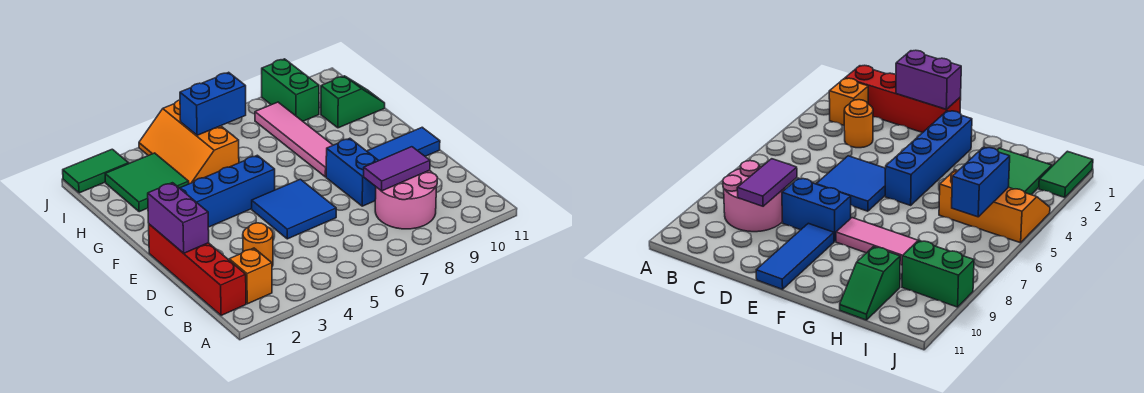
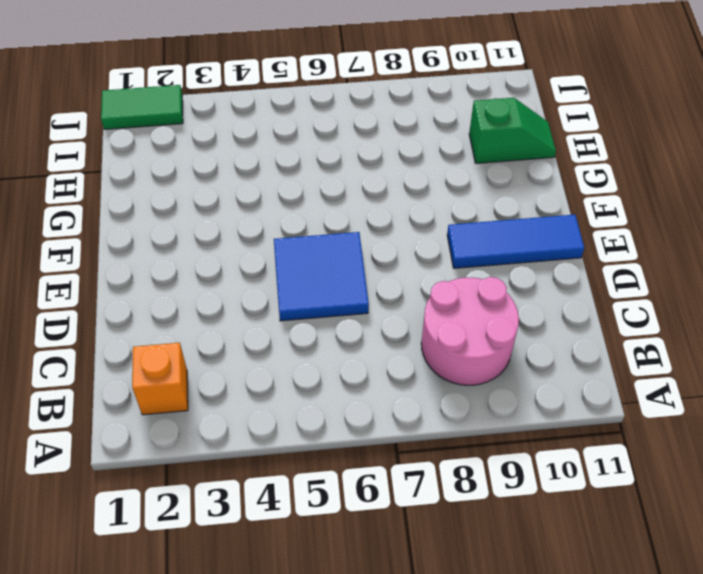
none -> red brick B1:E1 level 1
none -> orange round brick C3 level 1
none -> blue brick D8:E8 level 1

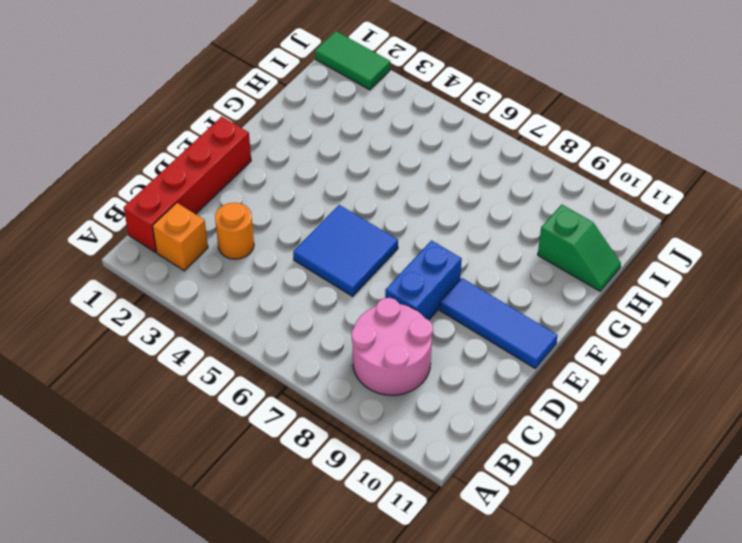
none -> blue brick F2:F5 level 1
none -> pink tile F8:I8 level 1
none -> green tile H2:I3 level 1

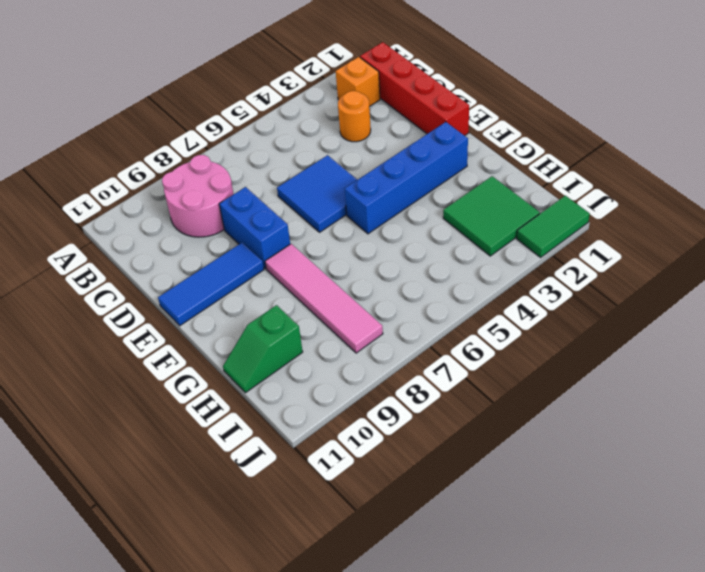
none -> orange slope H4:J5 level 1 top 5
none -> green brick I9:J9 level 1
none -> purple tile C8:C9 level 2

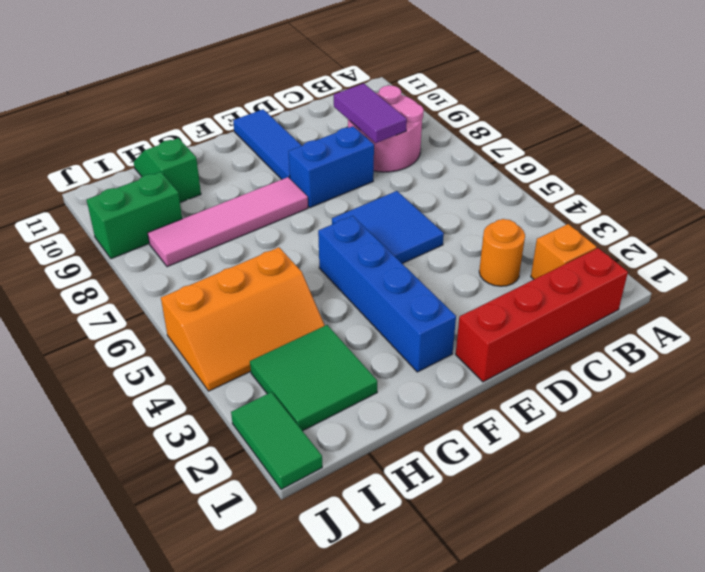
none -> purple brick D1:E1 level 2
none -> blue brick I5:I6 level 2

